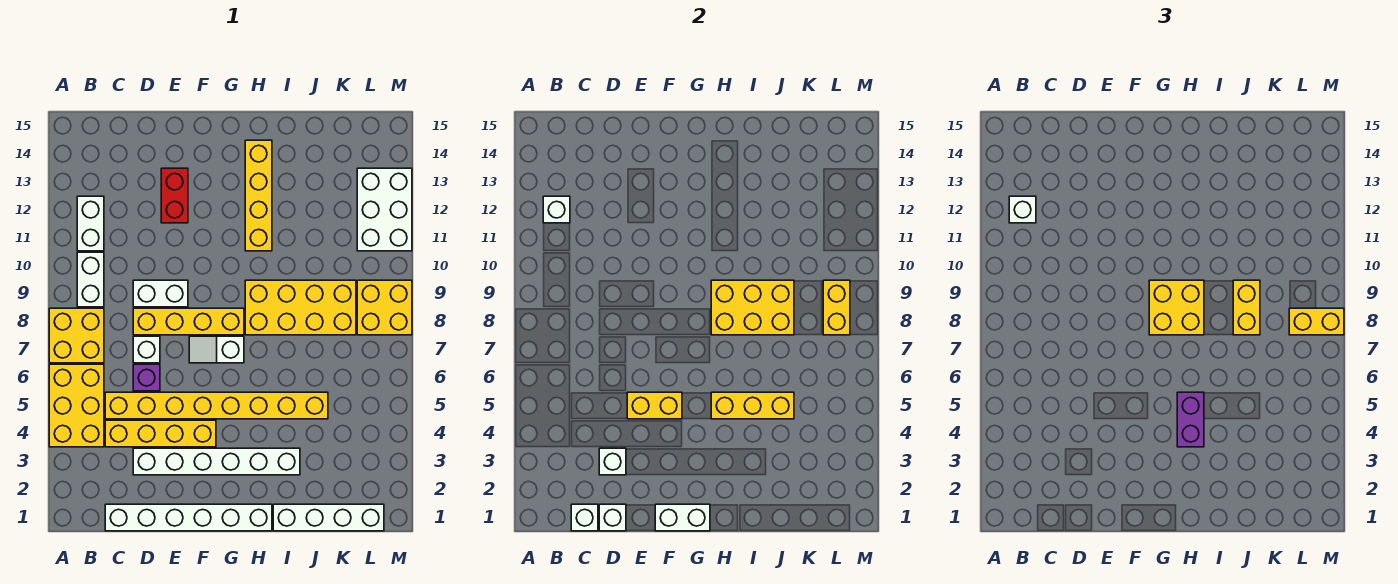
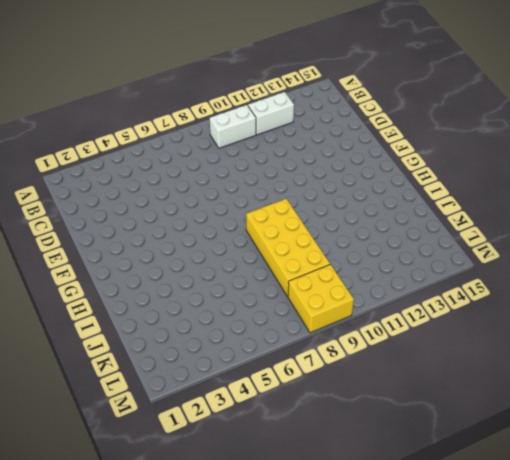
none -> yellow brick A4:B6 level 1
none -> yellow brick A7:B8 level 1
none -> white brick C1:H1 level 1
none -> yellow brick C4:F4 level 1

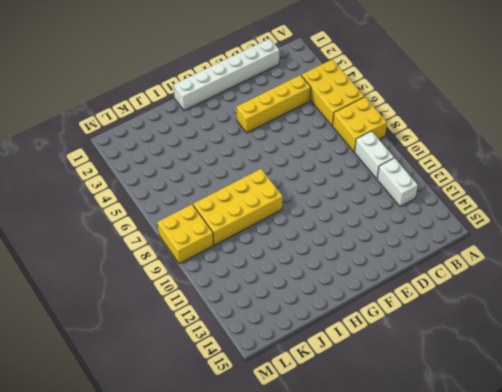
none -> yellow brick C5:J5 level 1
none -> white brick D3:I3 level 1
none -> purple brick D6 level 1
none -> white brick D7 level 1

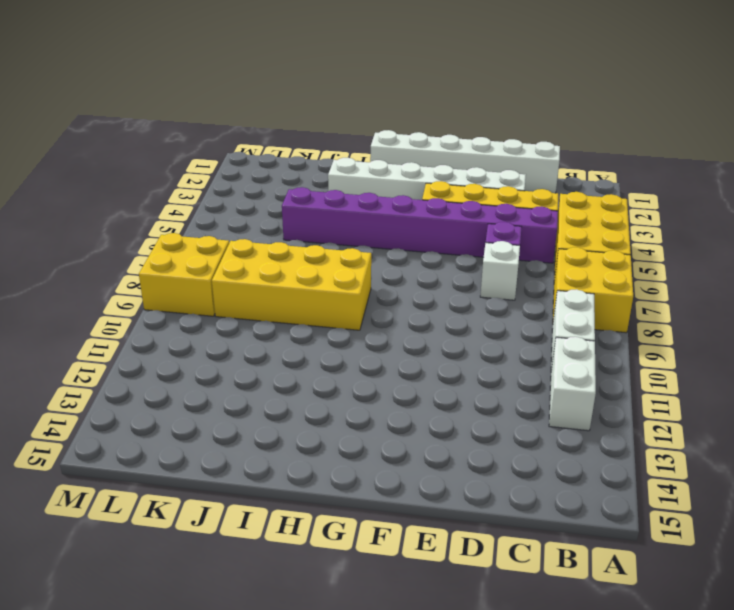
purple brick C5:J5 level 1 -> yellow brick C5:J5 level 1
none -> yellow brick D8:G8 level 1
none -> white brick D9:E9 level 1
none -> red brick E12:E13 level 1
none -> white slope F7:G7 level 1 top G

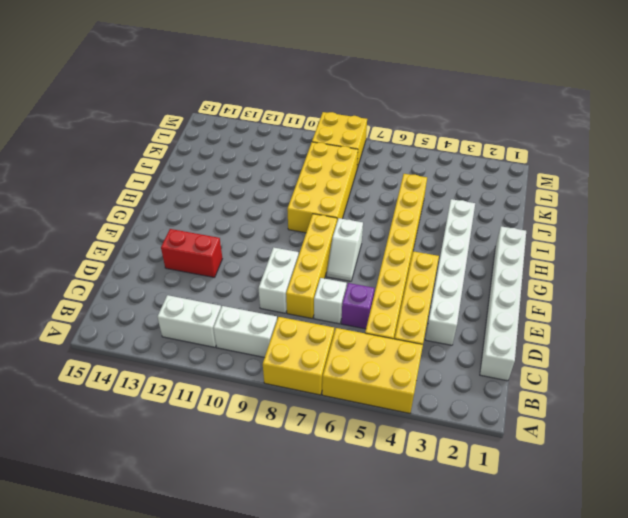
none -> yellow brick H11:H14 level 1
none -> white brick I1:L1 level 1
none -> white brick L11:M13 level 1
none -> white brick B12 level 2

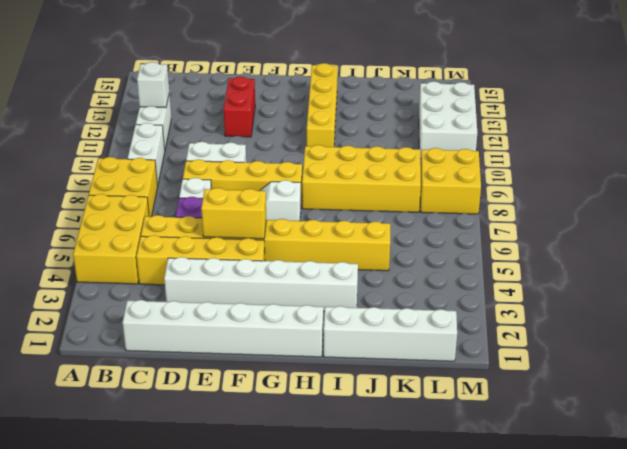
none -> white brick C1 level 2
none -> white brick D1 level 2
none -> white brick D3 level 2
none -> white brick F1:G1 level 2

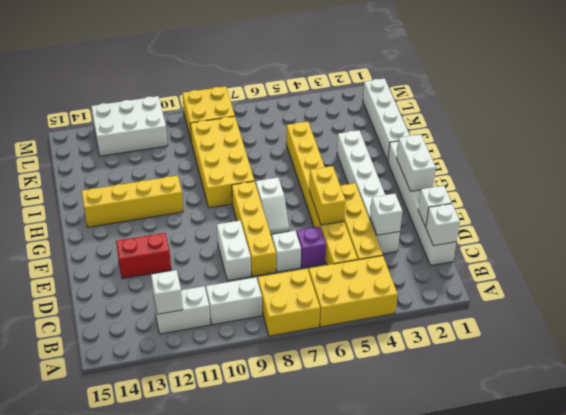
none -> yellow brick H5:J5 level 2
none -> yellow brick H8:J9 level 2
none -> yellow brick L8:L9 level 2
none -> white brick B12 level 3

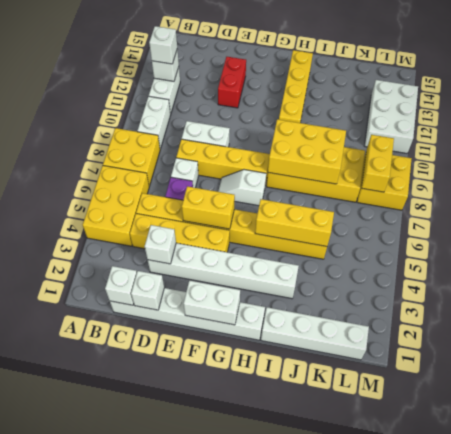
none -> yellow brick G8:H9 level 3
none -> purple brick H4:H5 level 3
none -> yellow brick J8:J9 level 3
none -> yellow brick L8:M8 level 3

